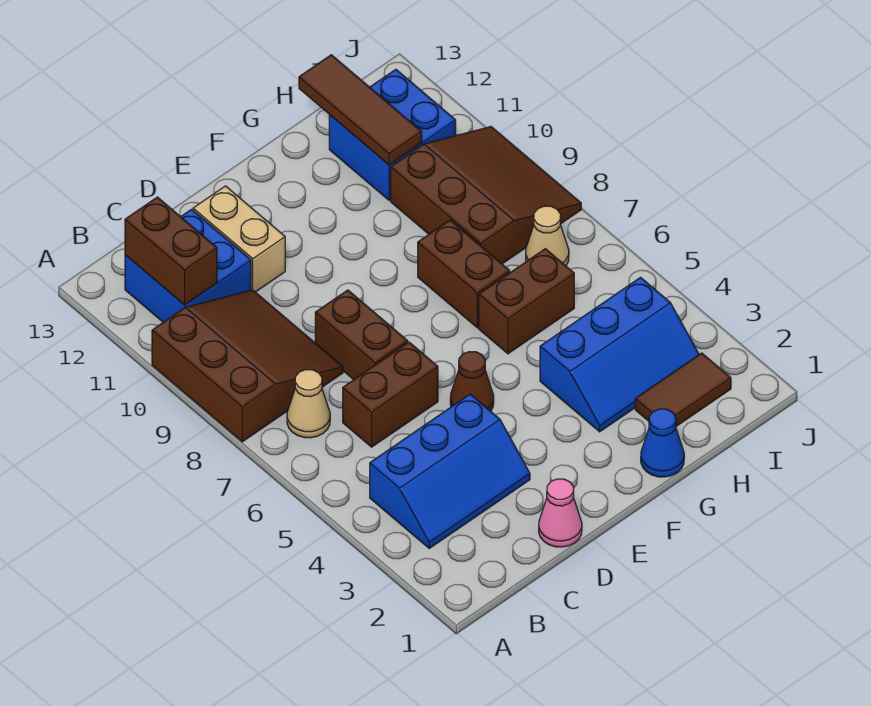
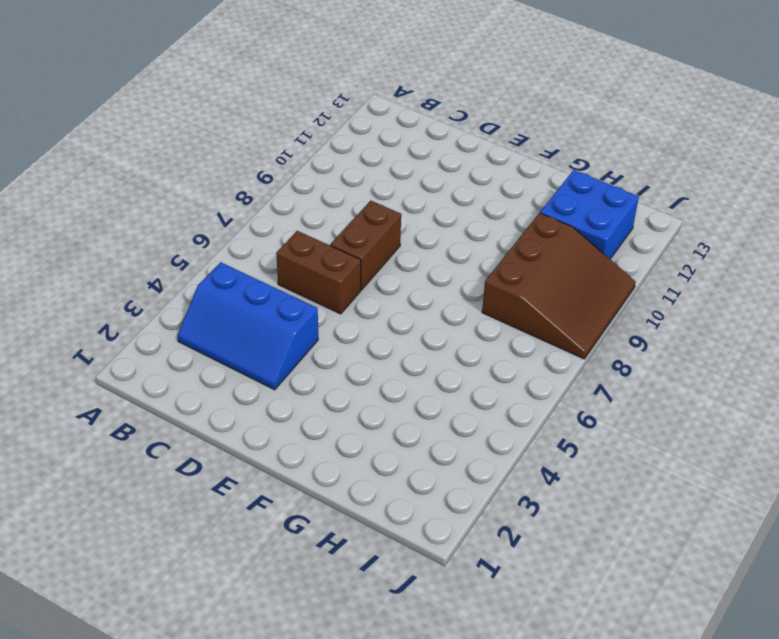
none -> brown slope A8:C10 level 1 top A
none -> tan cone B7 level 1
none -> blue brick B11:C12 level 1

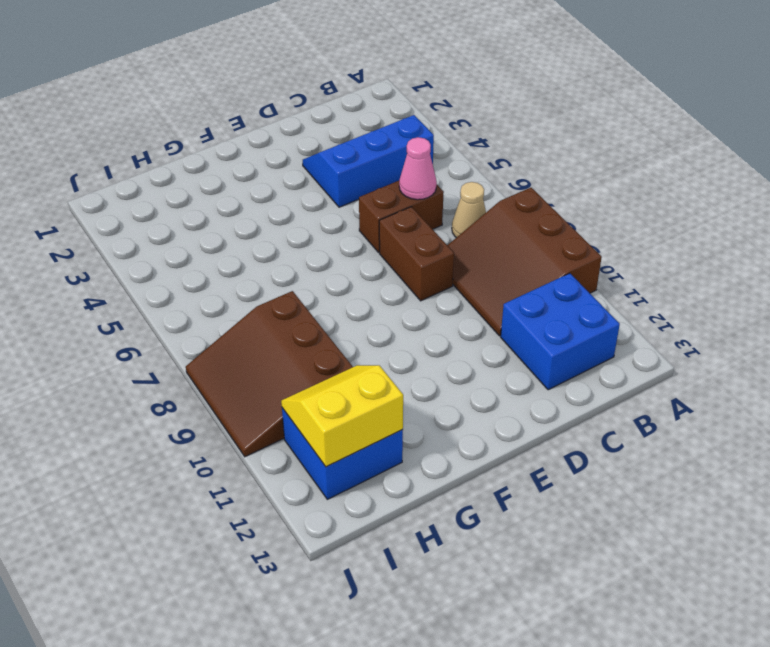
pink cone C6 level 2 -> pink cone D1 level 1
yellow slope H11:I12 level 2 top 12 -> brown tile H11:H13 level 2
none -> tan brick D11:D12 level 1
none -> brown cone E5 level 1
none -> blue cone G1 level 1

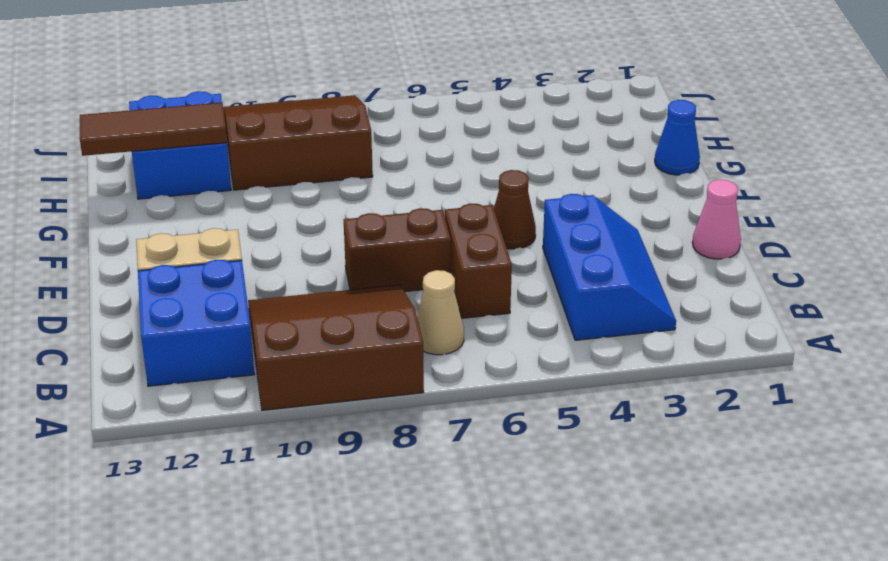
none -> blue slope G3:I4 level 1 top 4
none -> brown brick G6:H6 level 1
none -> brown brick G7:G8 level 1

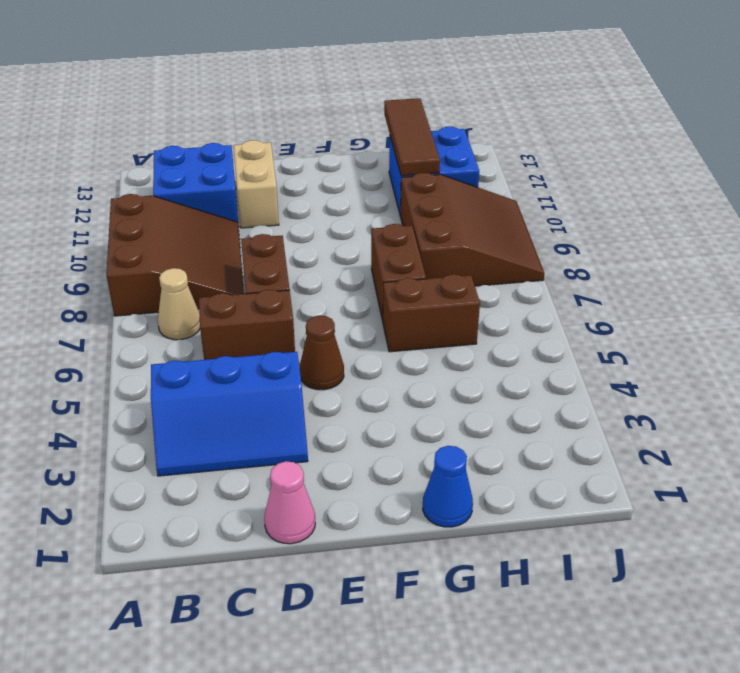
none -> blue slope G3:I4 level 1 top 4
none -> brown tile H2:I2 level 1
none -> tan cone I7 level 1

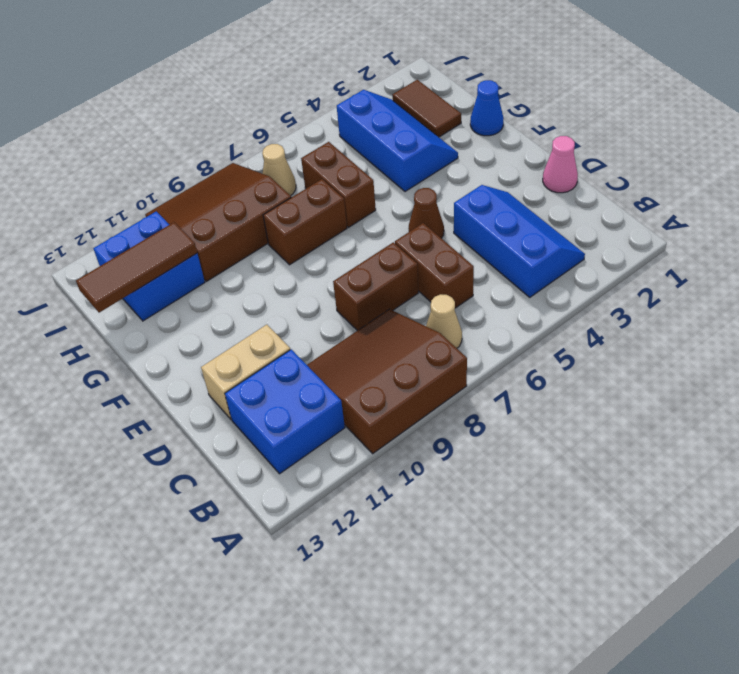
none -> brown brick B11:B12 level 2

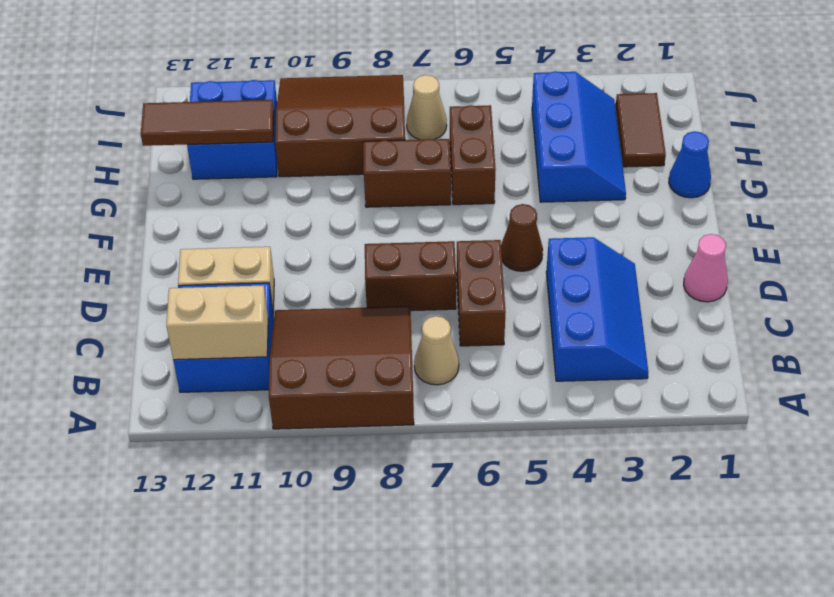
tan brick B11:B12 level 2 -> brown brick B11:B12 level 2

